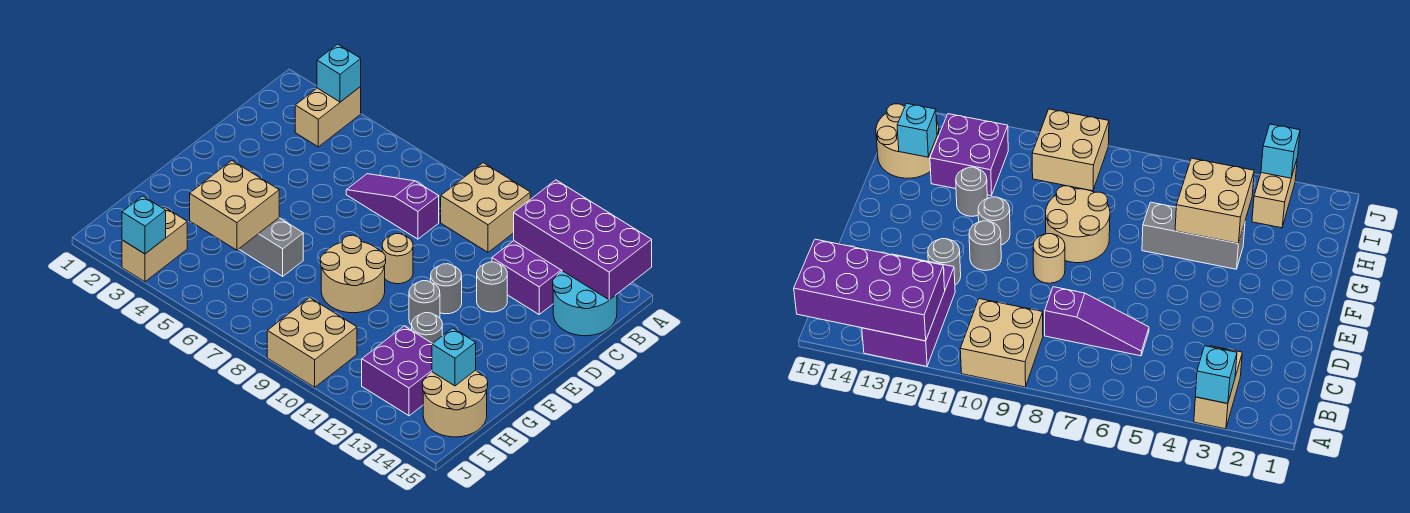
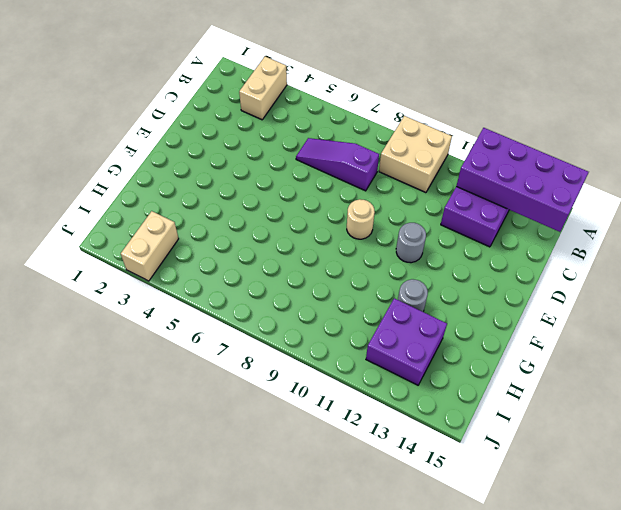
none -> cyan round brick B14:C15 level 1
none -> grey round brick D12 level 1
none -> tan round brick F8:G9 level 1

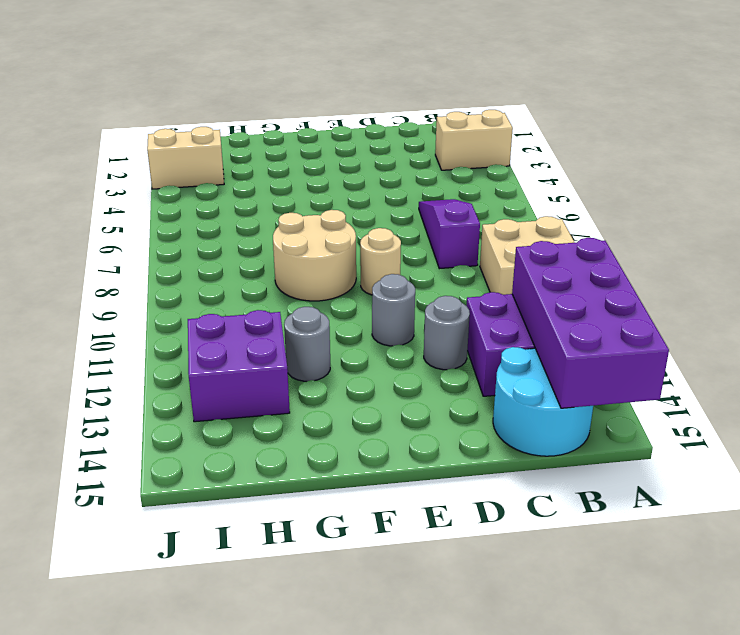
none -> grey round brick F11 level 1
none -> grey brick G4:G6 level 1
none -> tan round brick H14:I15 level 1

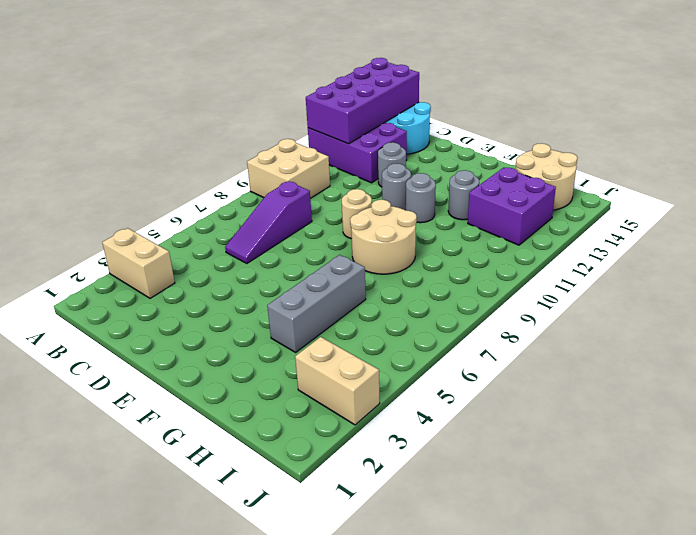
none -> tan brick I9:J10 level 1
none -> cyan brick A3 level 2
none -> tan brick G4:H5 level 2

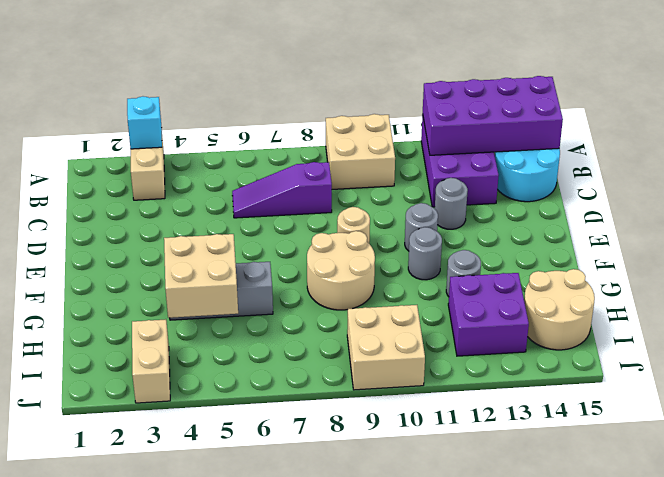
none -> cyan brick H14 level 2
none -> cyan brick J3 level 2

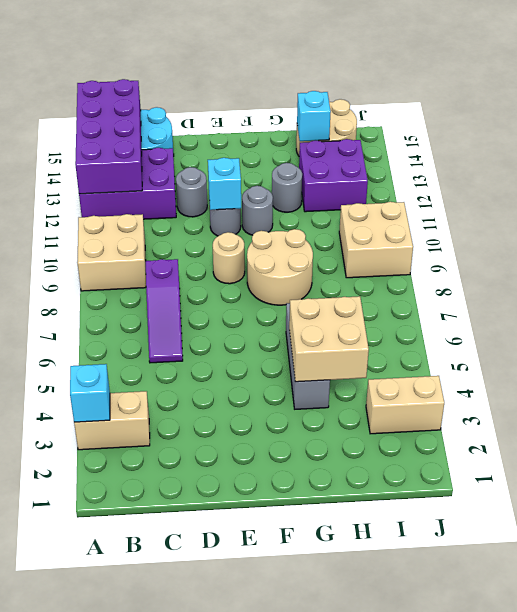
cyan brick E11 level 2 -> cyan brick J3 level 2

